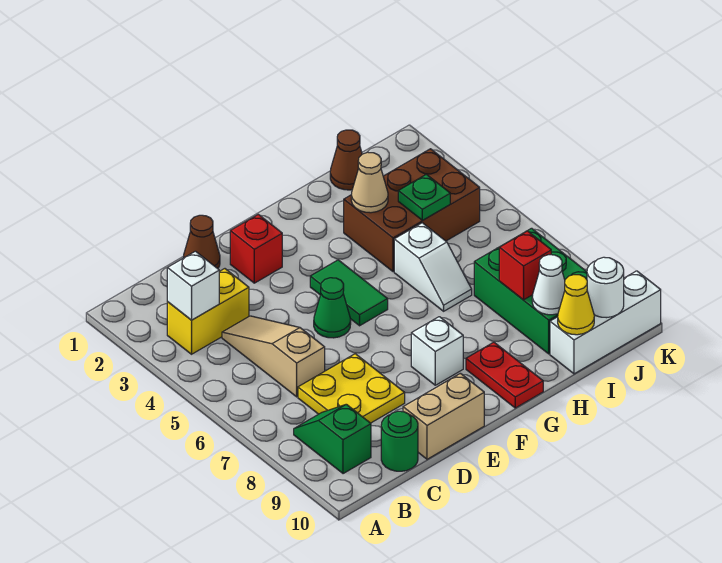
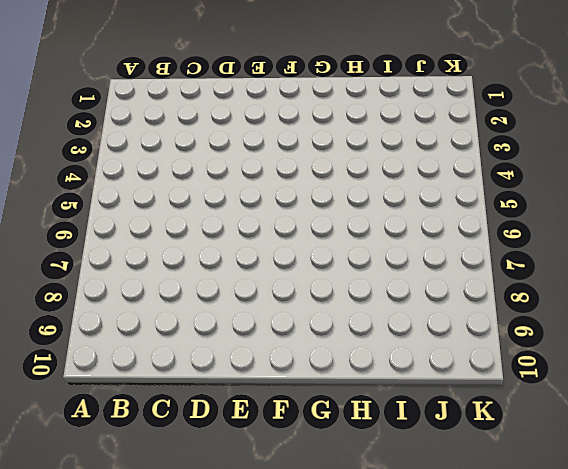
none -> yellow brick B3:C3 level 1
none -> green slope B8:B9 level 1 top 9
none -> tan slope C4:C6 level 1 top 6

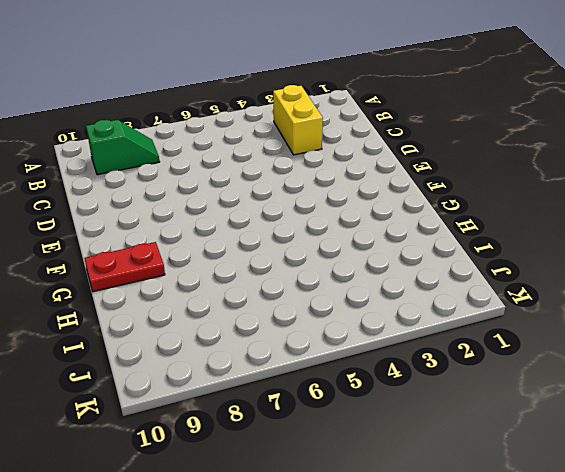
none -> tan slope C4:C6 level 1 top 6
none -> yellow plate C7:D8 level 1
none -> green round brick C10 level 1

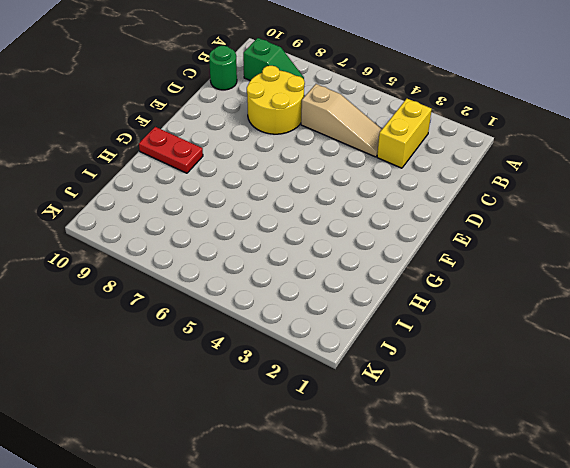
yellow round brick C7:D8 level 1 -> yellow plate C7:D8 level 1
none -> brown cone D1 level 1
none -> tan brick D10:E10 level 1
none -> red brick E2 level 1

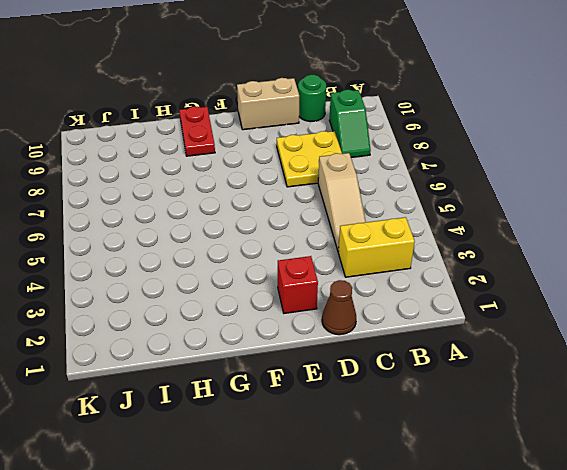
none -> green cone E5 level 1
none -> green tile F4:F5 level 1
none -> white brick F8 level 1

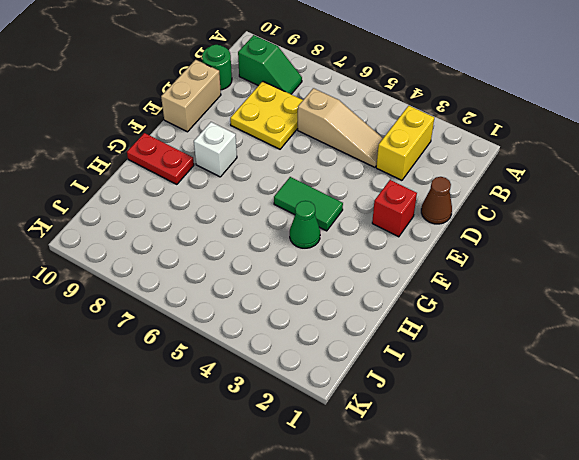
green cone G4 level 1 -> green cone E5 level 1
none -> brown brick H3:J4 level 1
none -> white slope H5:H6 level 1 top 5
none -> brown cone I1 level 1

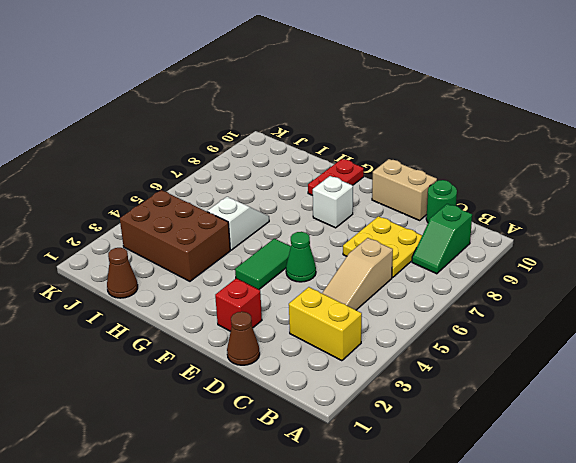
none -> green brick I7:J9 level 1
none -> white brick I10:K10 level 1
none -> white brick B3 level 2

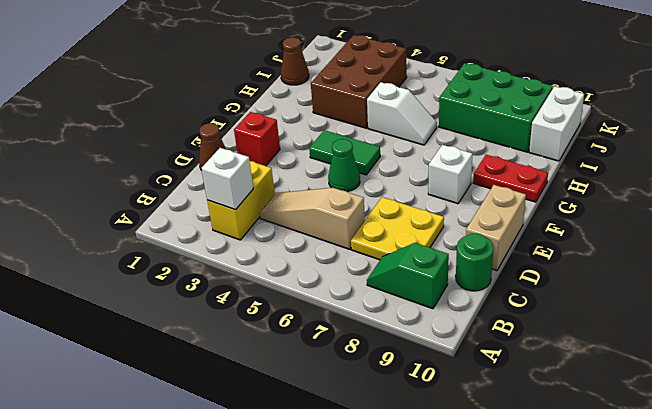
white brick I10:J10 level 1 -> white brick I10:K10 level 1
none -> tan cone H3 level 2
none -> green plate I4 level 2
none -> red brick I8 level 2

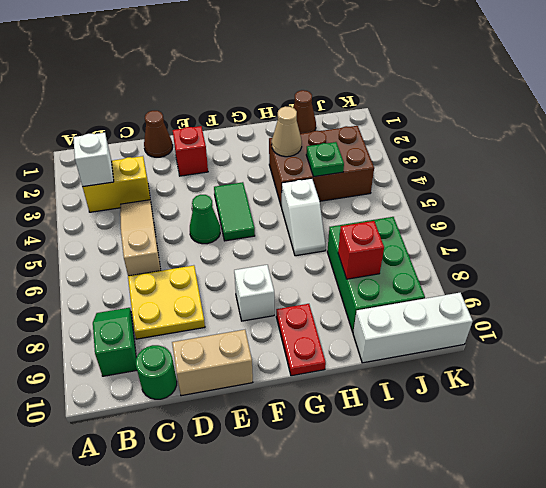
none -> white cone I9 level 2
none -> yellow cone I10 level 2
none -> white round brick J10 level 2

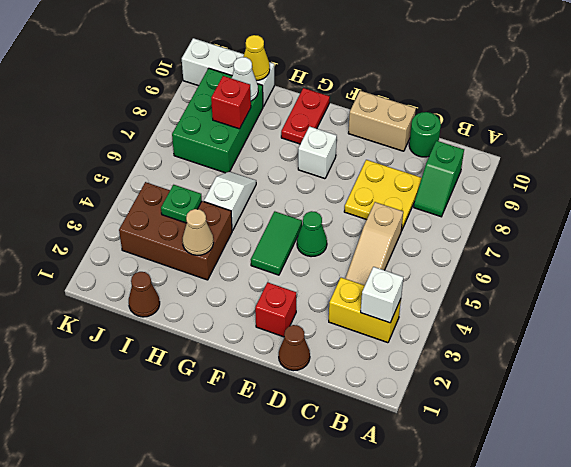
none -> white round brick J10 level 2

